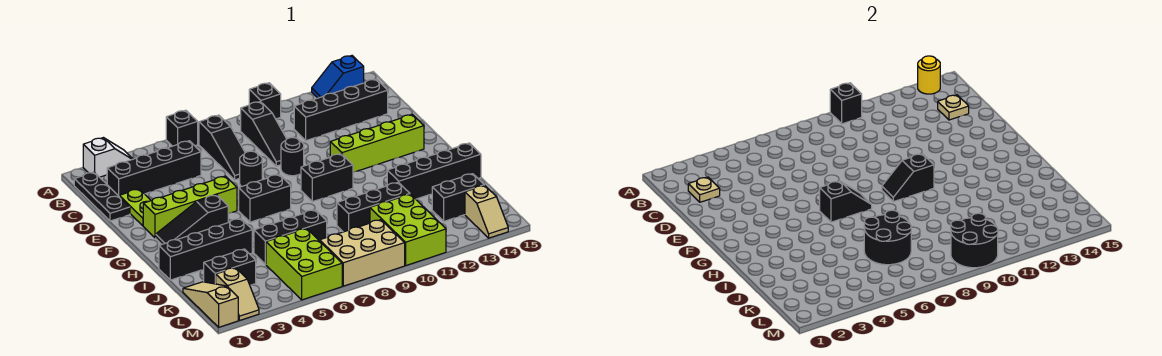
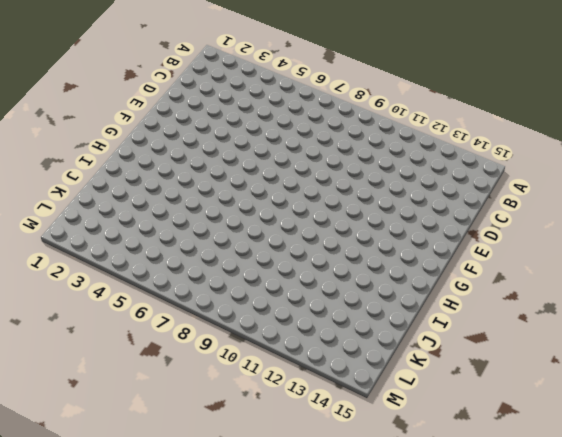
none -> white slope A2:A3 level 1 top 2
none -> black brick A6 level 1
none -> black brick A10 level 1
none -> blue slope A13:A14 level 1 top 14

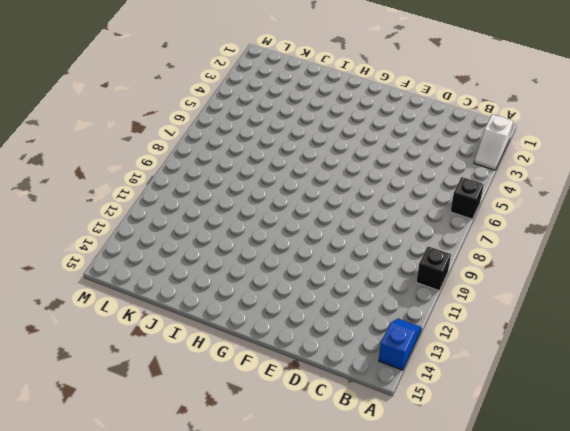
none -> black plate B1:D1 level 1
none -> black slope B7:D7 level 1 top B
none -> black slope B9:D9 level 1 top B
none -> black brick C2:C5 level 1

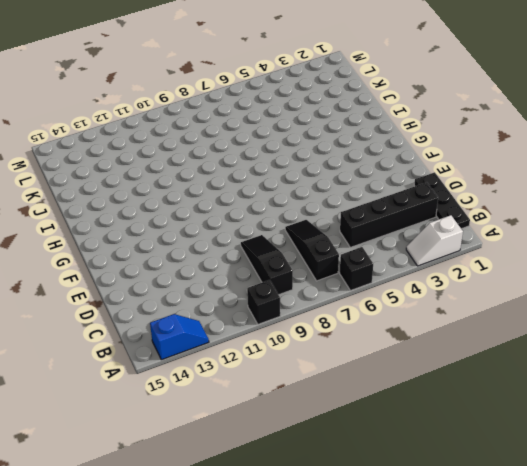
none -> black brick C11:C14 level 1
none -> lime plate D2:E2 level 1
none -> black round brick E7 level 1
none -> black round brick E9 level 1

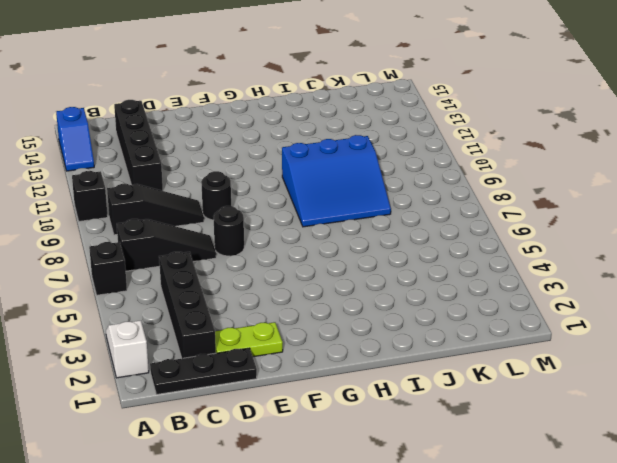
blue slope H8:J10 level 1 top 10 -> black brick J9:J11 level 1
none -> lime brick F2:F5 level 1
none -> lime brick F11:F14 level 1
none -> black slope G2:G4 level 1 top 4
none -> black brick G6:G7 level 1

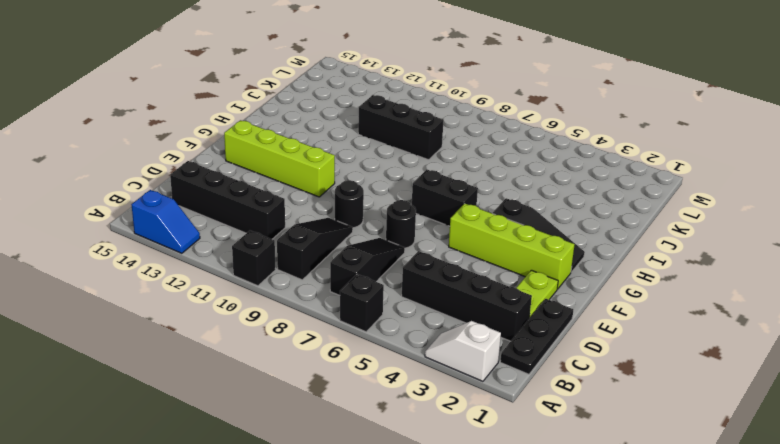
none -> black brick G9:G10 level 1
none -> black brick I1:I4 level 1
none -> black brick I12:I15 level 1
none -> black brick J5:J7 level 1

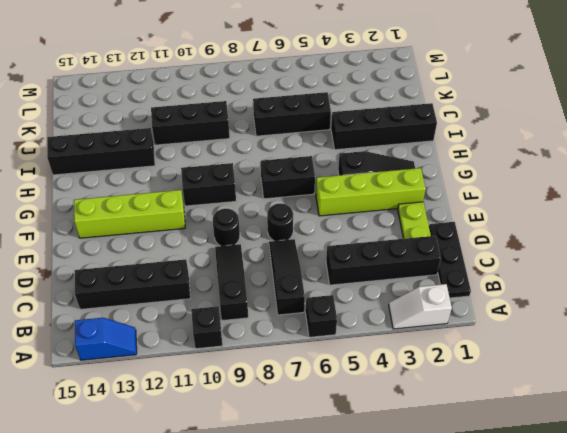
none -> tan slope K1:M1 level 1 top M
none -> black brick K2:K3 level 1
none -> lime brick K5:M6 level 1
none -> lime brick K10:M11 level 1

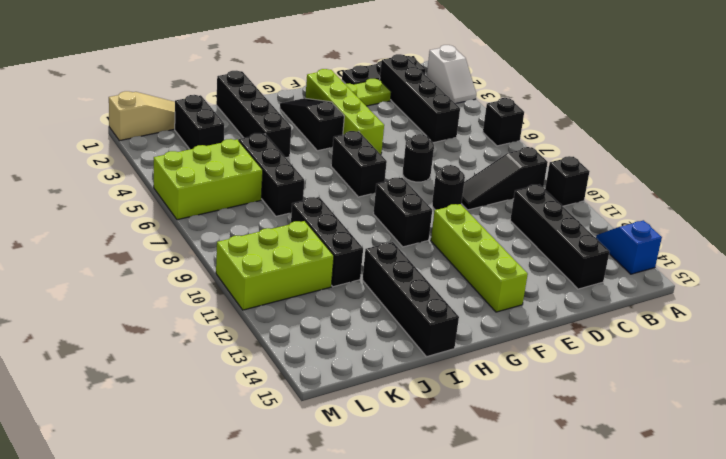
none -> black slope B7:D7 level 1 top B
none -> black brick K13:K14 level 1
none -> tan slope L2:M2 level 1 top L
none -> tan brick L7:M9 level 1

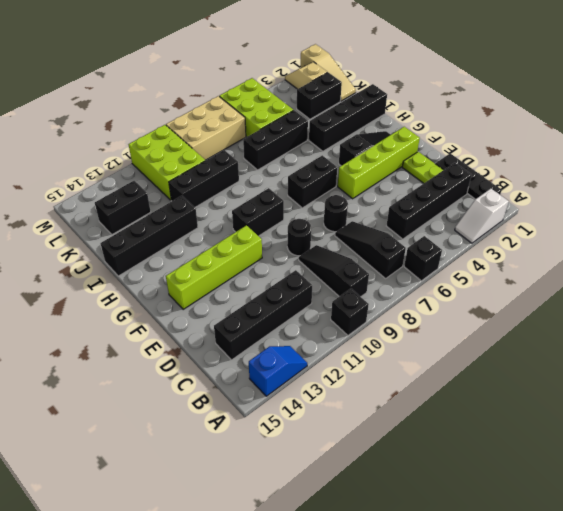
none -> tan slope L14:M14 level 1 top L
none -> black brick A10 level 2
none -> yellow round brick A14 level 2
none -> tan plate C2 level 2

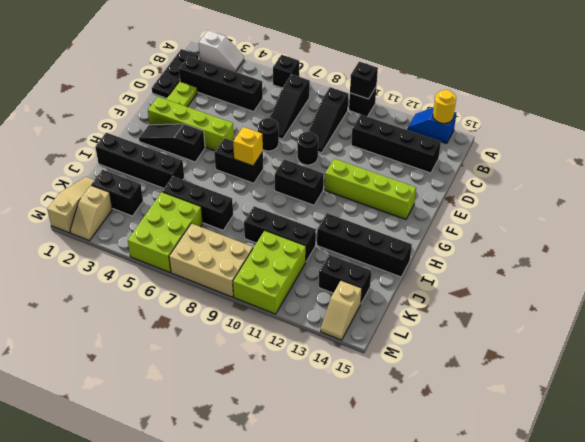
yellow brick G7 level 2 -> black slope G6:G7 level 2 top 6
none -> tan plate C2 level 2
none -> tan plate C14 level 2
none -> black slope G9:G10 level 2 top 10
none -> black round brick J6:K7 level 2

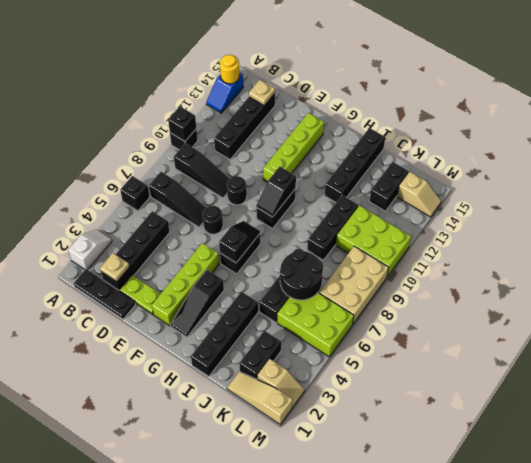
none -> black round brick L9:M10 level 2

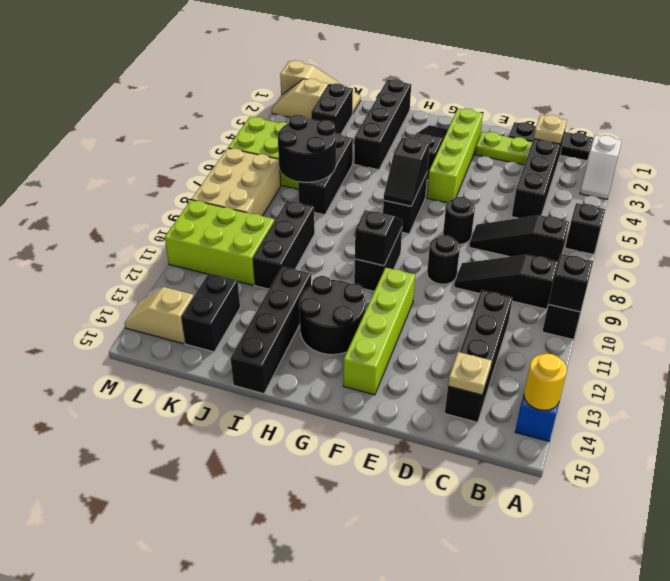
black round brick G12:H13 level 1 -> black round brick L9:M10 level 2

